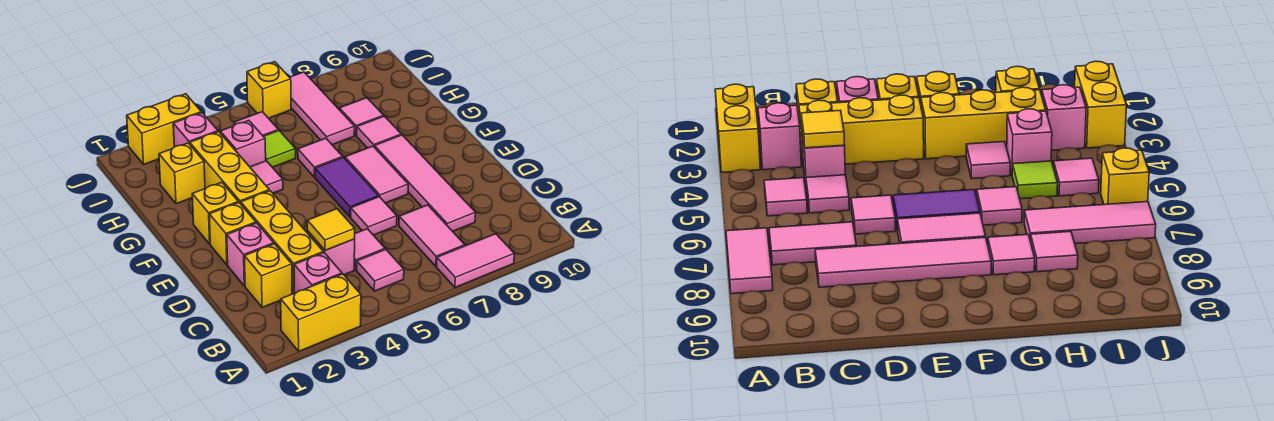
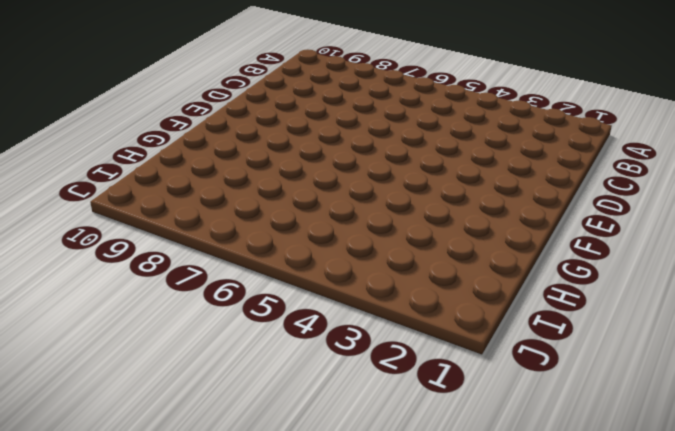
none -> yellow brick A2:A3 level 1
none -> pink tile A7:A8 level 1
none -> pink brick B3 level 1
none -> pink tile B5 level 1

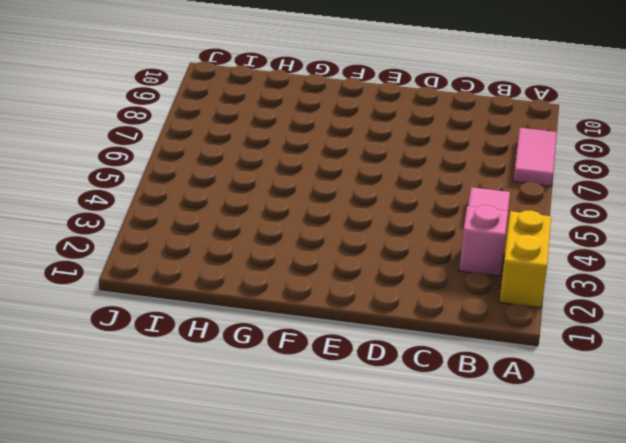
none -> pink tile B7:C7 level 1
none -> yellow brick C2 level 1
none -> yellow brick C3:E3 level 1
none -> pink brick C4 level 1

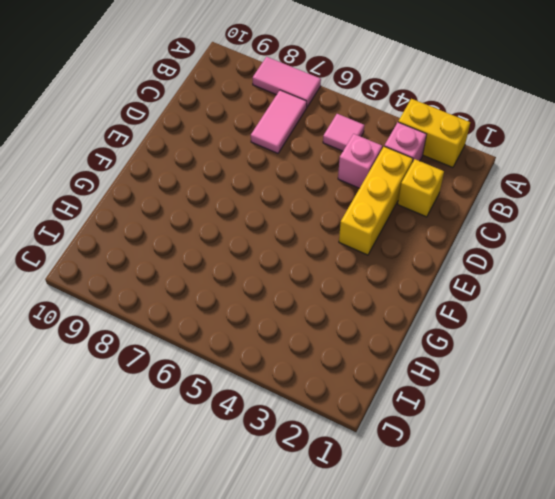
none -> pink tile C5 level 1
none -> pink tile C8:F8 level 1
none -> pink brick D2 level 1
none -> pink tile D6 level 1

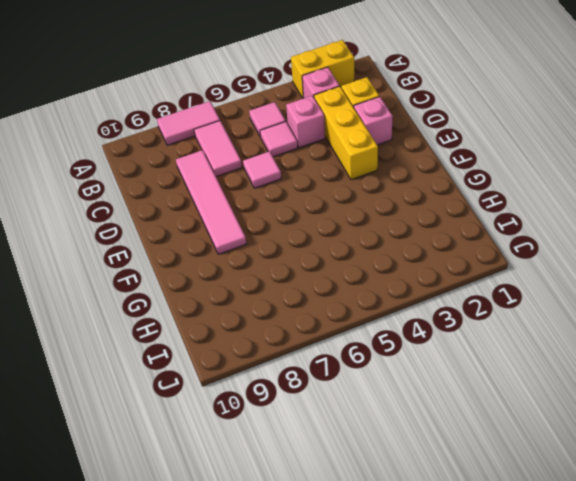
none -> yellow brick E2 level 1
none -> purple tile E6:F6 level 1
none -> pink tile E7:F7 level 1
none -> yellow brick F2 level 1

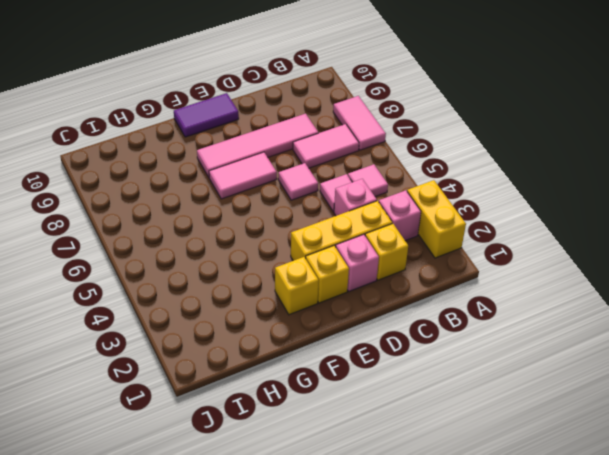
purple tile E10:F10 level 1 -> purple tile E6:F6 level 1
none -> yellow brick F3:H3 level 1
none -> pink tile G4 level 1
none -> pink tile G6 level 1
none -> pink tile G8 level 1

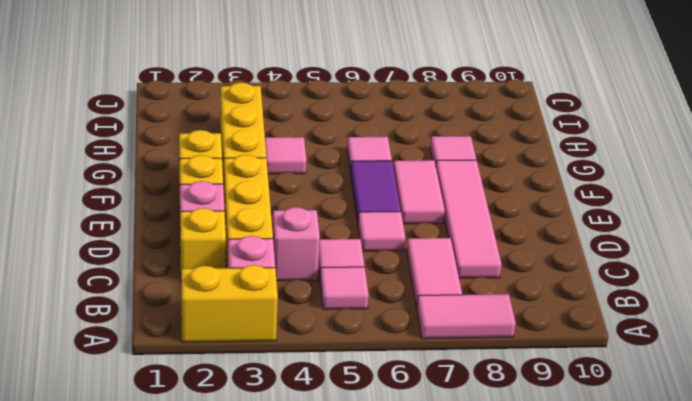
none -> yellow brick H2 level 1
none -> pink brick H4 level 1
none -> lime tile H5 level 1
none -> pink tile H7:J7 level 1

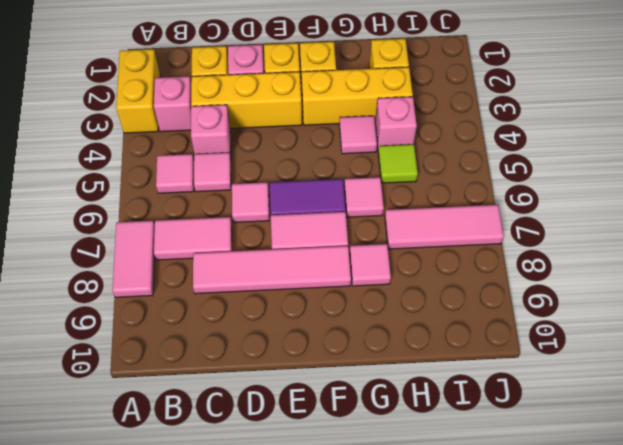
none -> pink tile H8 level 1
none -> pink brick I3 level 1
none -> pink tile I5 level 1
none -> yellow brick J2:J3 level 1

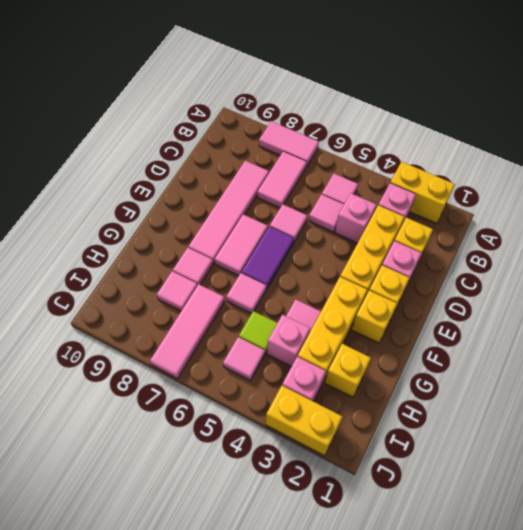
none -> yellow brick J6 level 1
none -> yellow tile C4 level 2

